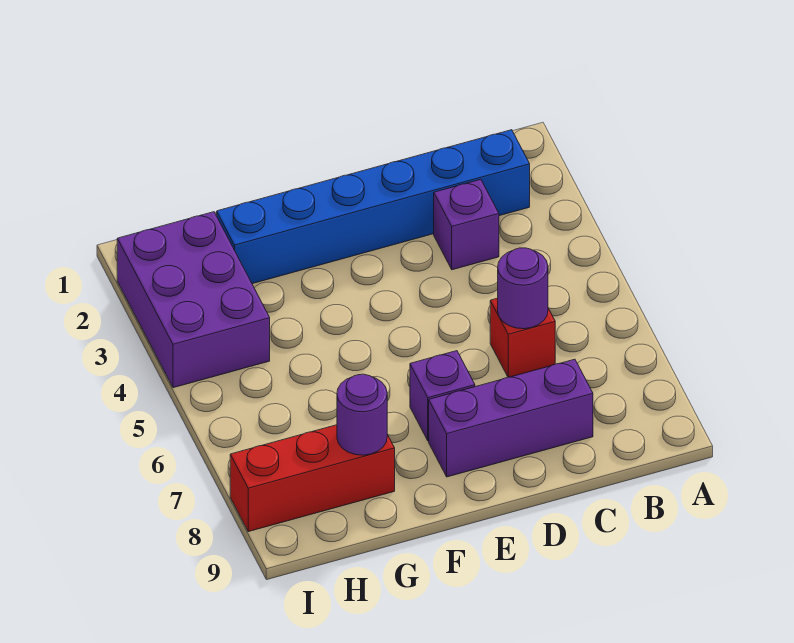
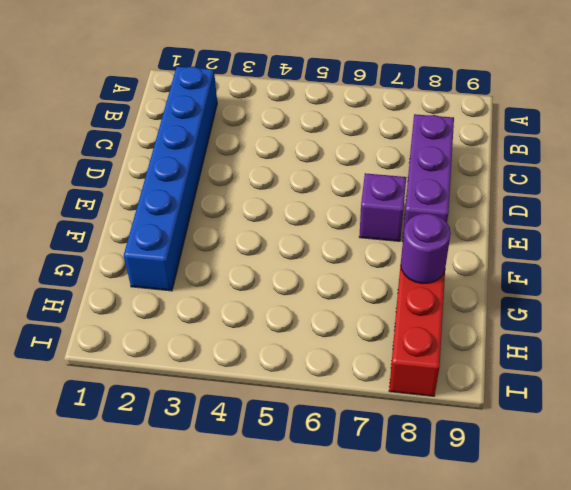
none -> purple brick C3 level 1
none -> red brick C6 level 1

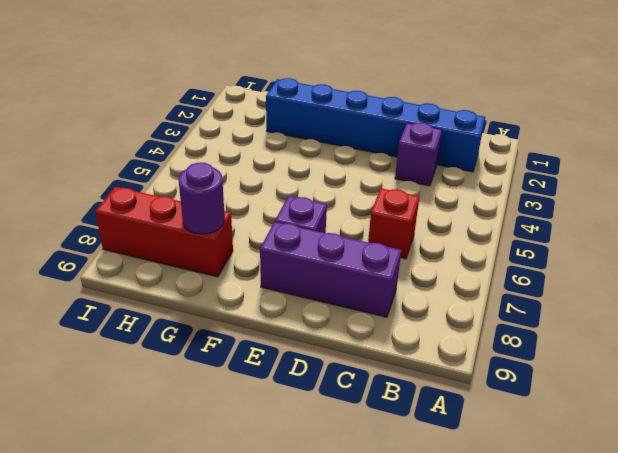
none -> purple brick H2:I4 level 1
none -> purple round brick C6 level 2

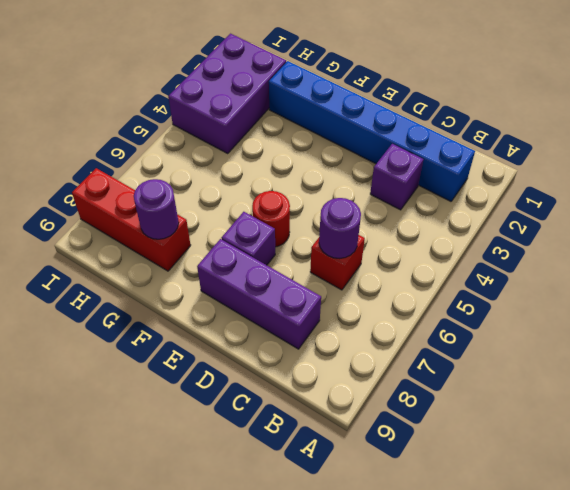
red round brick E6 level 1 -> none

